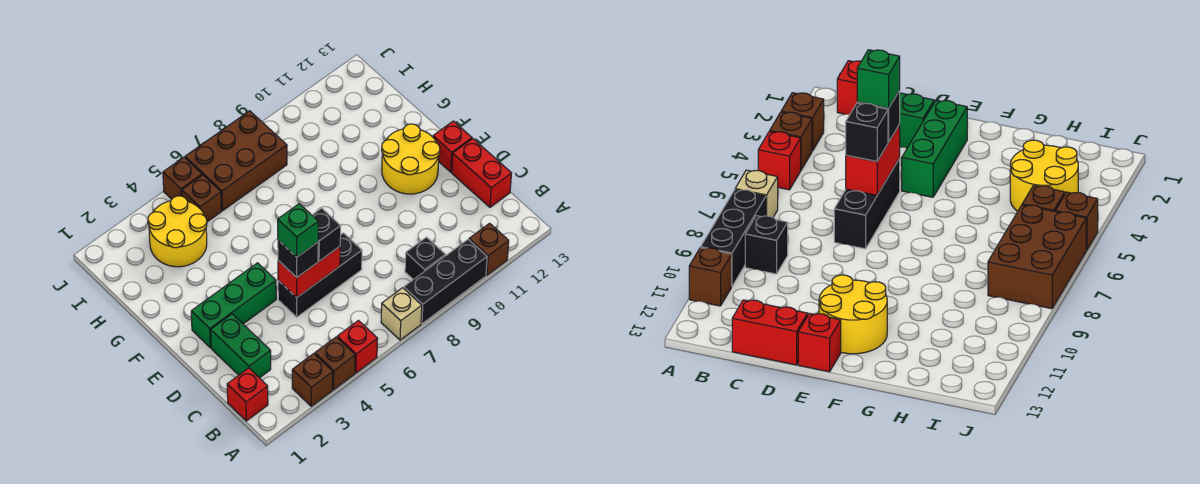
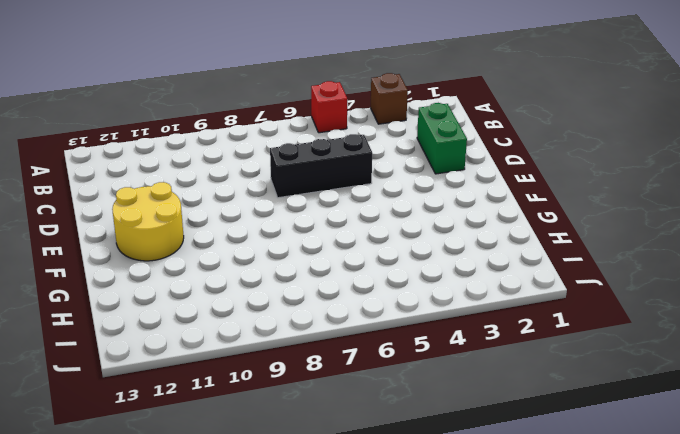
none -> brown brick A4 level 1
none -> tan brick A7 level 1
none -> black brick A8:A10 level 1

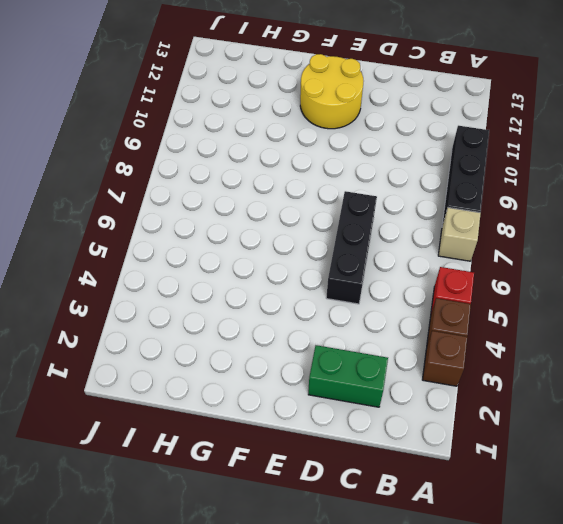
none -> brown brick A11 level 1
none -> red brick B1 level 1
none -> black brick B9 level 1

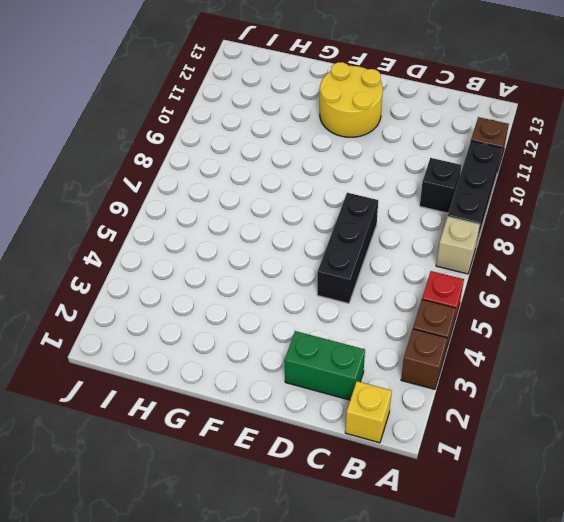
yellow brick B1 level 1 -> red brick B1 level 1
none -> red brick C13:D13 level 1
none -> green brick E2:E4 level 1
none -> red brick E13 level 1

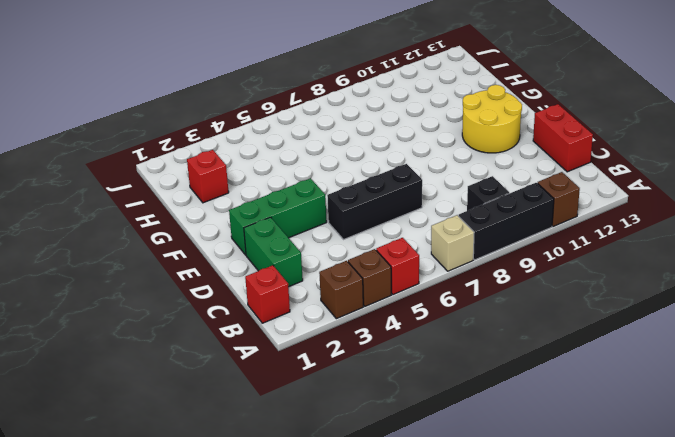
red brick H2 level 1 -> red brick E13 level 1
none -> yellow round brick H3:I4 level 1
none -> brown brick I5 level 1
none -> brown brick I6:J8 level 1

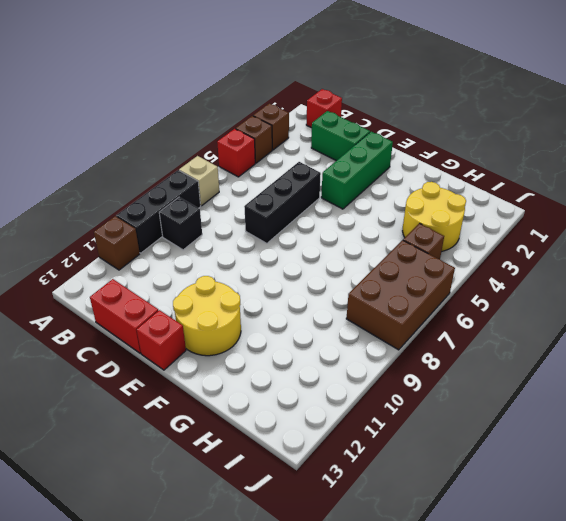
none -> brown brick J5 level 1
none -> red brick D5:D6 level 2
none -> black brick D5 level 3

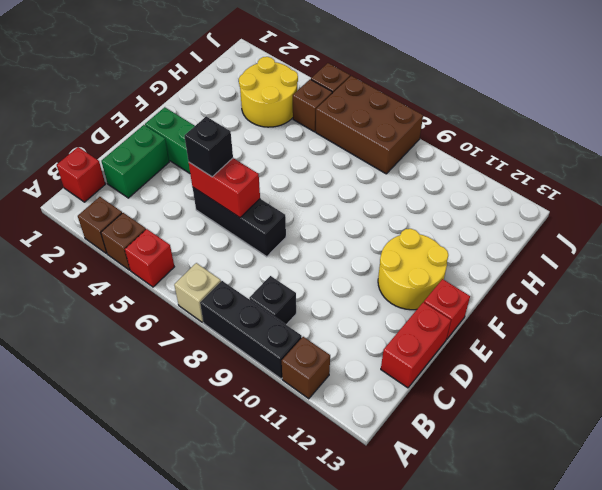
none -> black brick D6 level 3
none -> green brick D5 level 4

